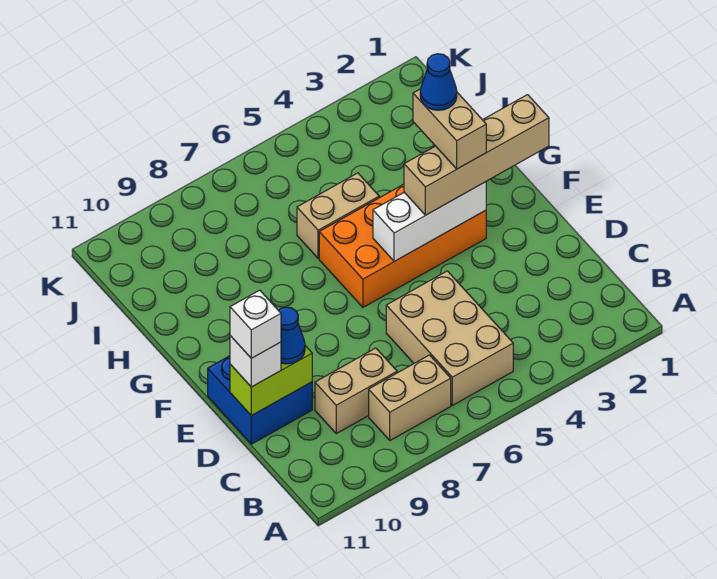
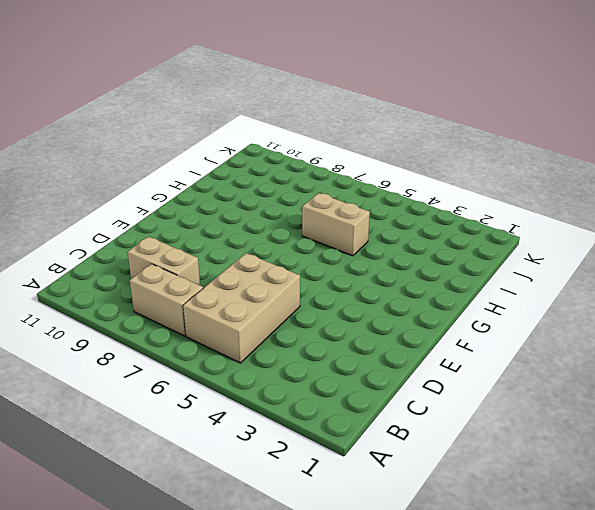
none -> blue brick D10:E11 level 1
none -> orange brick F3:G6 level 1
none -> lime brick D10:D11 level 2

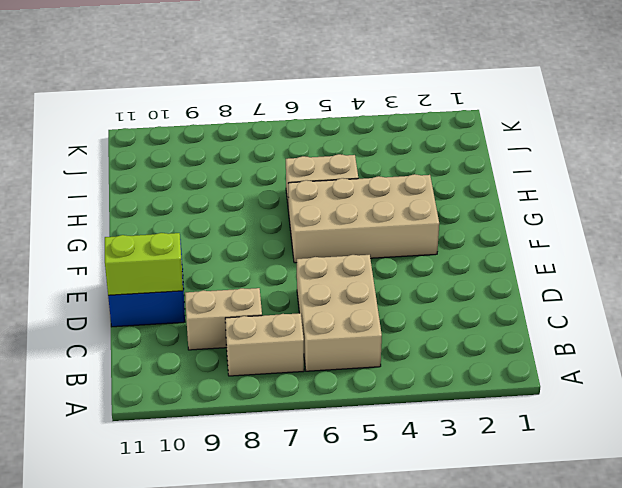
tan brick F3:G6 level 1 -> orange brick F3:G6 level 1
none -> white brick F3:F5 level 2
none -> blue cone D10 level 3
none -> white brick D11 level 3

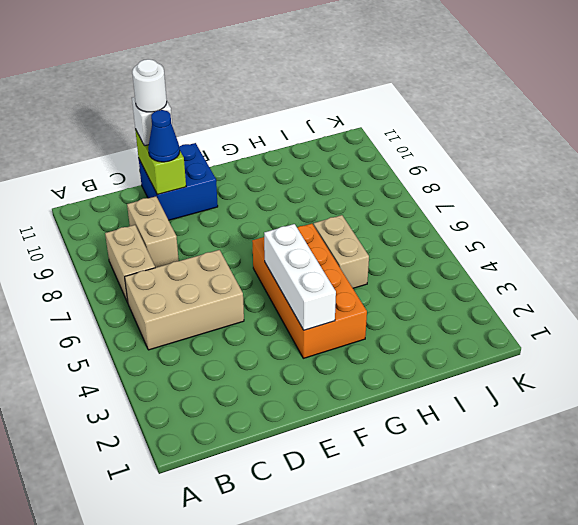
white round brick D11 level 4 -> white brick D11 level 4
none -> tan brick F1:F4 level 3
none -> tan brick F3:G3 level 4
none -> blue cone G3 level 5

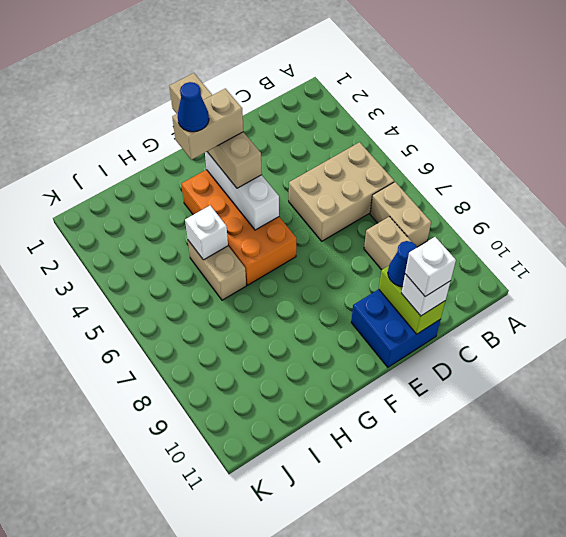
white brick H5 level 2 -> none

